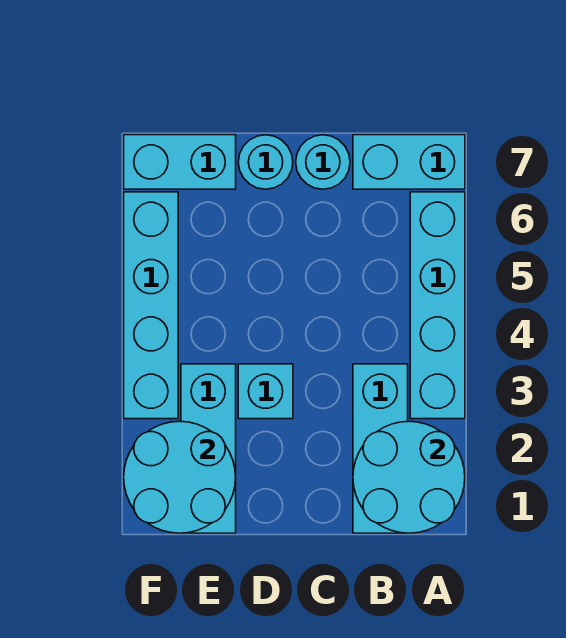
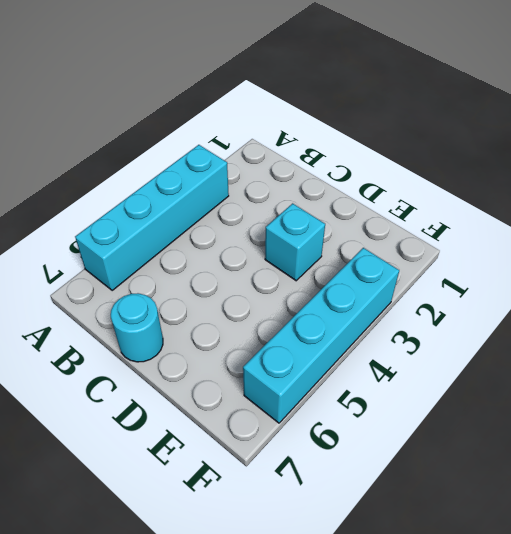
none -> cyan brick A7:B7 level 1
none -> cyan brick B1:B3 level 1

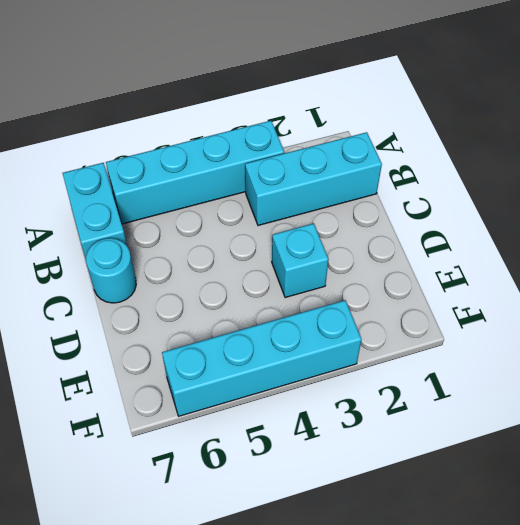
none -> cyan round brick D7 level 1
none -> cyan brick E1:E3 level 1

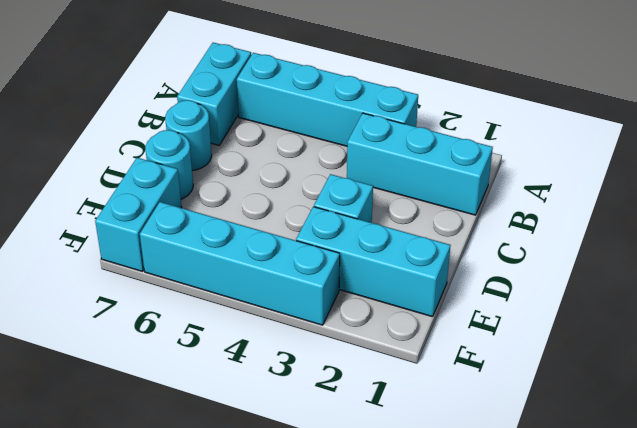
none -> cyan round brick A1:B2 level 2
none -> cyan round brick E1:F2 level 2

